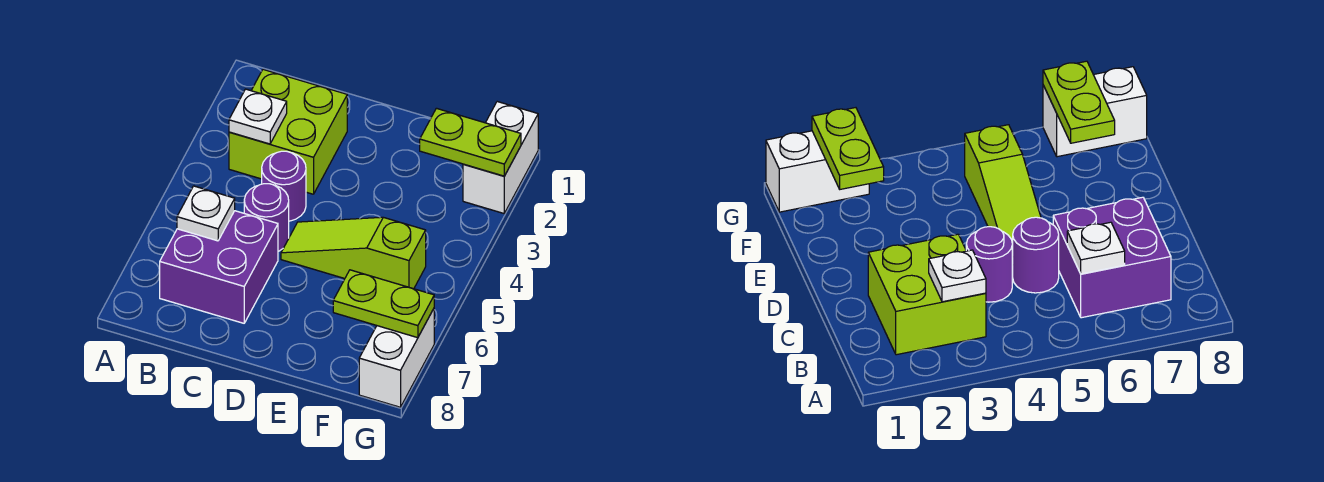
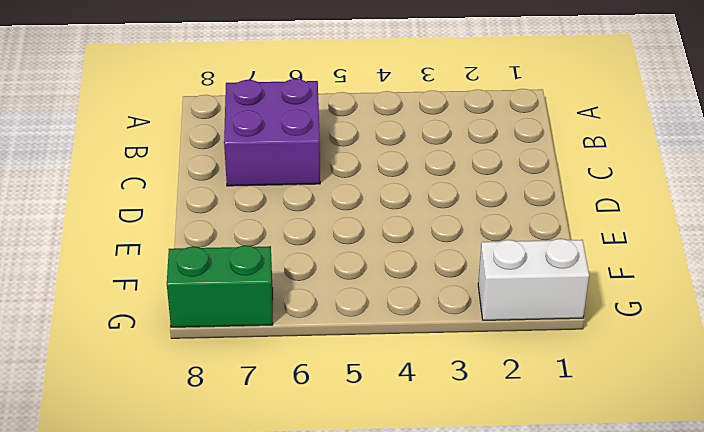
green brick G7:G8 level 1 -> white brick G7:G8 level 1
none -> lime brick B2:C3 level 1
none -> purple round brick C4 level 1

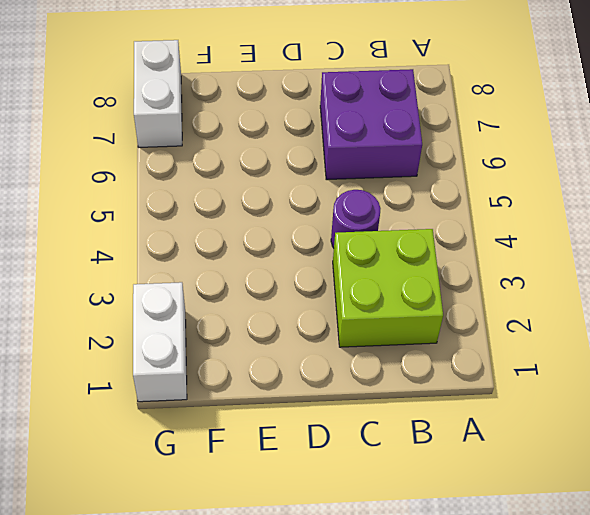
none -> purple round brick C5 level 1
none -> lime slope D5:F5 level 1 top F

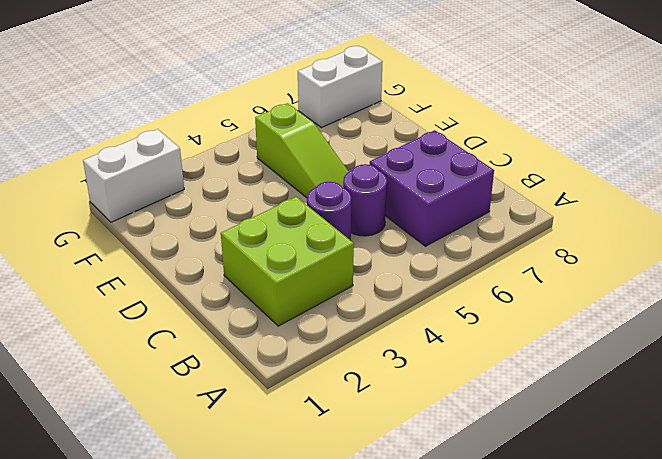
none -> white plate B3 level 2
none -> white plate B6 level 2

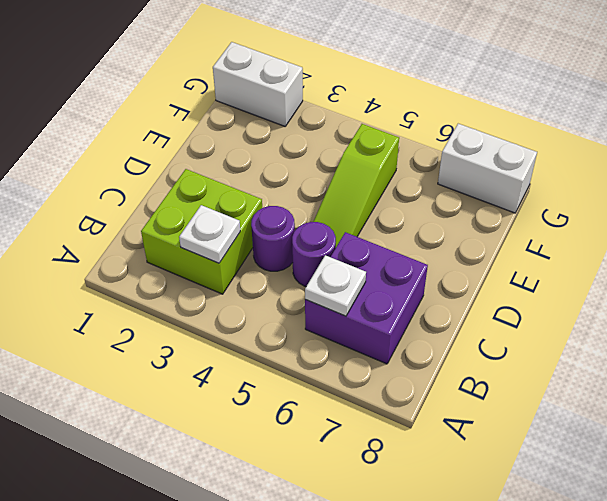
none -> lime plate F2:G2 level 2
none -> lime plate F7:G7 level 2

